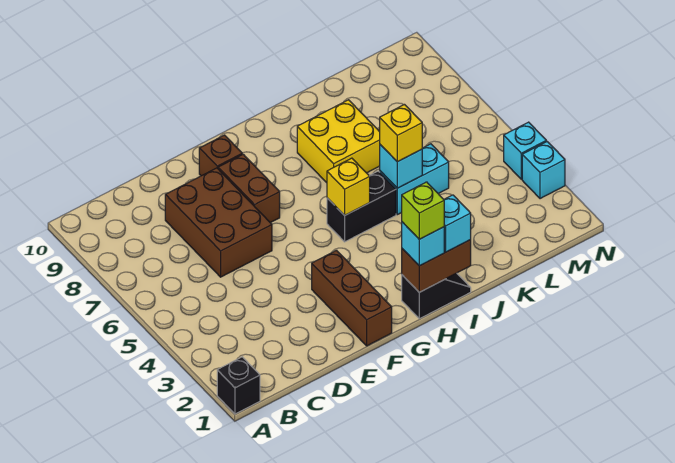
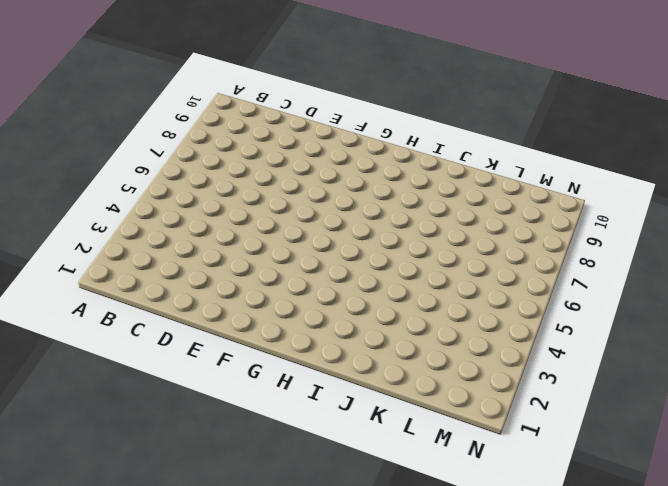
none -> black brick A1 level 1
none -> brown brick D6:E8 level 1
none -> brown brick F1:F3 level 1

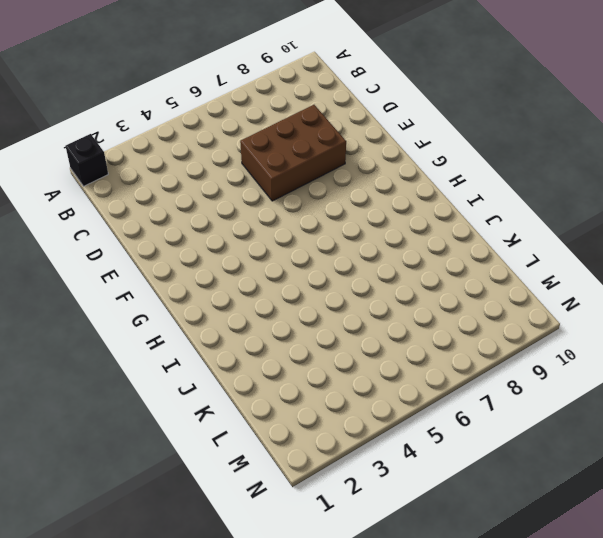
none -> brown brick F1:F3 level 1
none -> brown brick F7:F8 level 1
none -> brown brick F9 level 1

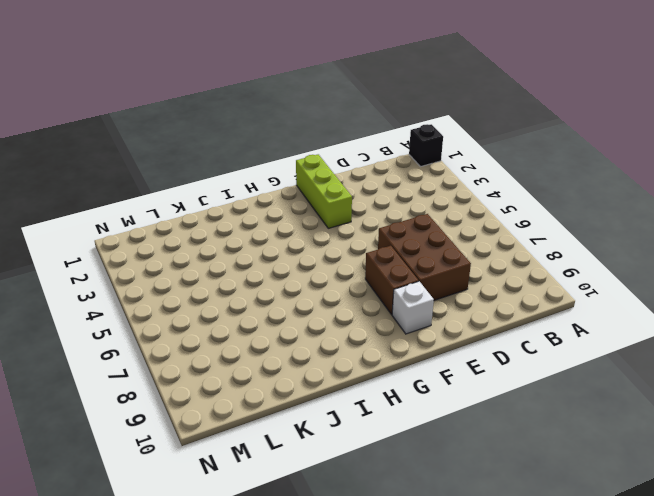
lime brick F1:F3 level 1 -> brown brick F1:F3 level 1
white brick F9 level 1 -> brown brick F9 level 1
none -> black slope H1:I1 level 1 top H
none -> black brick H5:I5 level 1
none -> yellow brick I7:J8 level 1

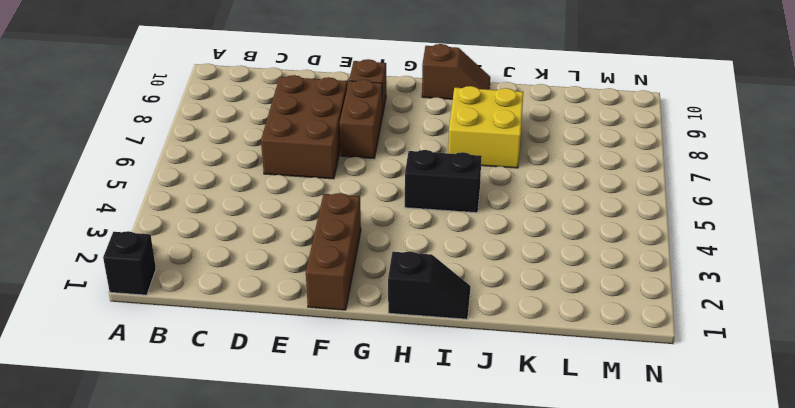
brown slope H10:I10 level 1 top H -> none
none -> cyan brick J5:K5 level 1
none -> cyan brick N3 level 1
none -> cyan brick N4 level 1

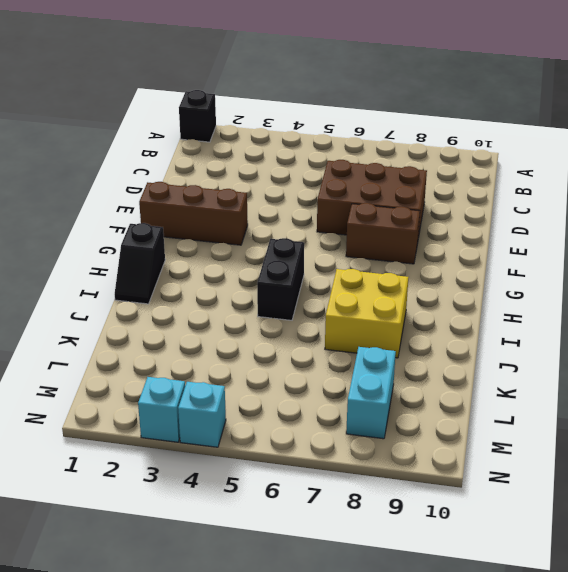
cyan brick L8:M8 level 1 -> cyan brick J5:K5 level 1
none -> brown brick F9 level 1
none -> brown brick H1:I1 level 2
none -> yellow brick H5 level 2

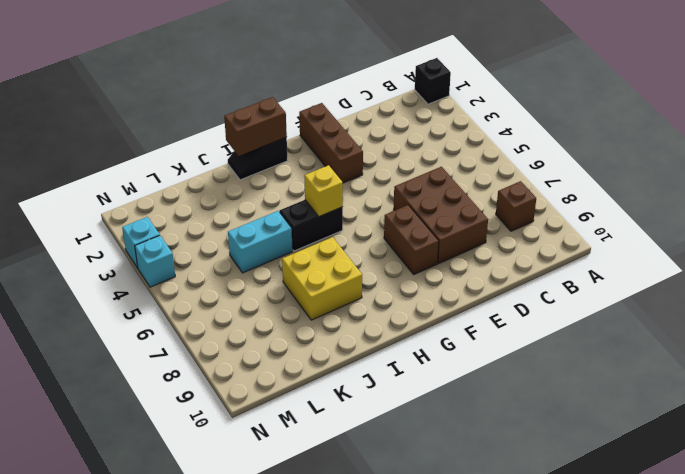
brown brick B8 level 1 -> brown brick F9 level 1
none -> cyan brick J5 level 2
none -> cyan brick H1 level 3
none -> cyan brick I1 level 3

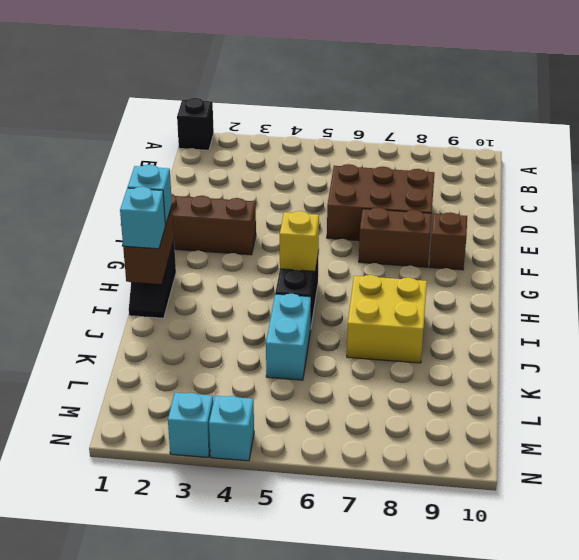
none -> cyan brick J5 level 2
none -> yellow brick J5 level 3
none -> lime brick H1 level 4

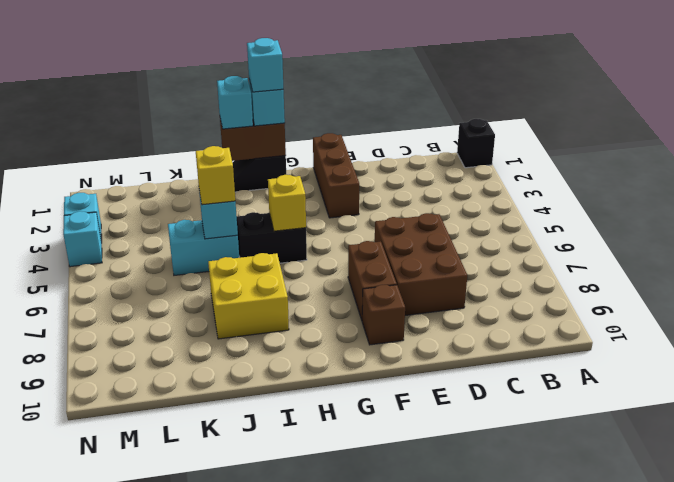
cyan brick H1 level 4 -> lime brick H1 level 4

